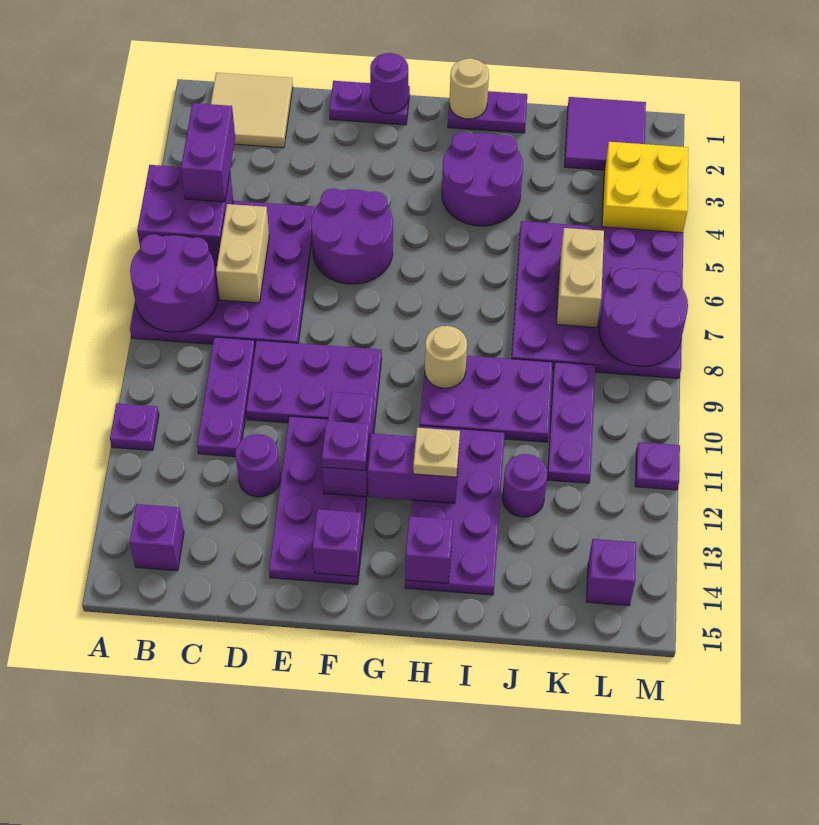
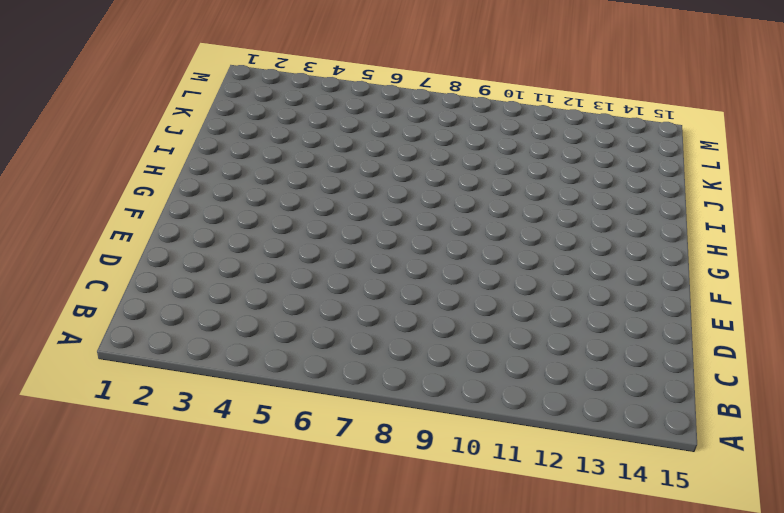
none -> purple plate A5:D8 level 1
none -> purple plate A11 level 1
none -> tan tile B1:C2 level 1
none -> purple brick B14 level 1

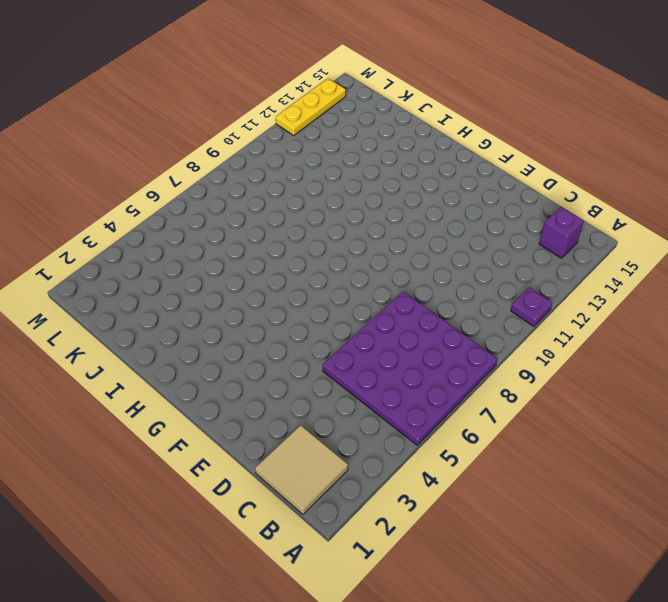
yellow plate M12:M14 level 1 -> none
none -> purple plate C9:C11 level 1
none -> purple plate D9:F10 level 1
none -> purple round brick D12 level 1
none -> purple plate E1:F1 level 1

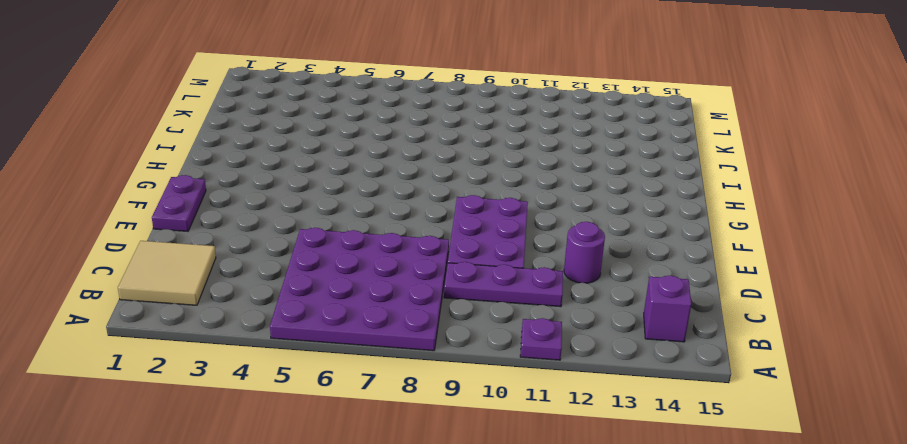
none -> purple round brick E5:F6 level 1
none -> purple plate E11:F14 level 1
none -> purple plate H1:I1 level 1
none -> purple round brick H3:I4 level 1

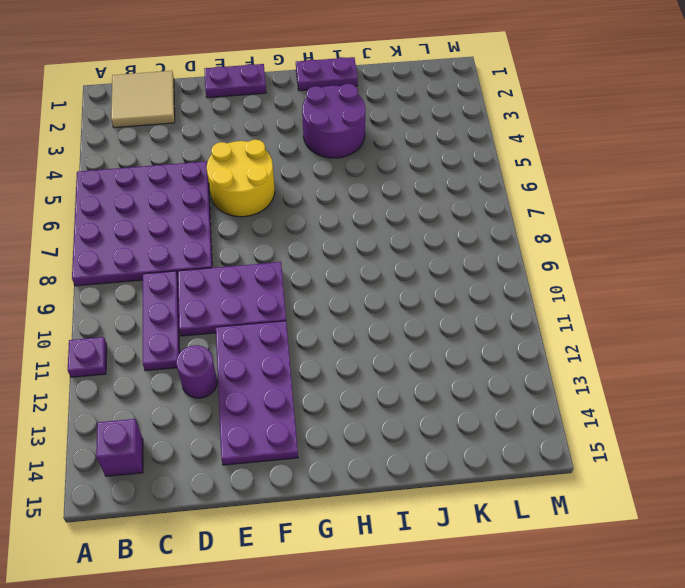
yellow round brick E5:F6 level 1 -> purple round brick E5:F6 level 1
none -> purple plate H9:J10 level 1
none -> purple plate H11:I14 level 1
none -> purple plate J5:M8 level 1
none -> purple round brick J12 level 1

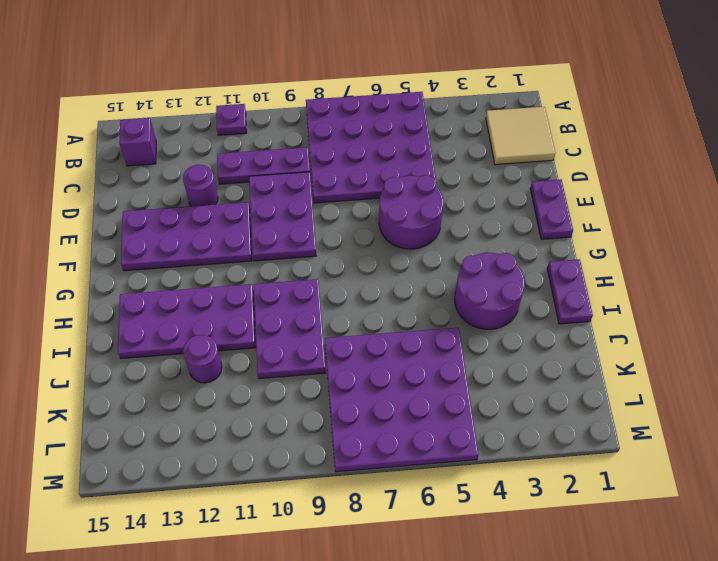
none -> purple tile K1:L2 level 1
none -> purple plate K9:K11 level 1
none -> yellow brick L3:M4 level 1
none -> purple brick L14 level 1

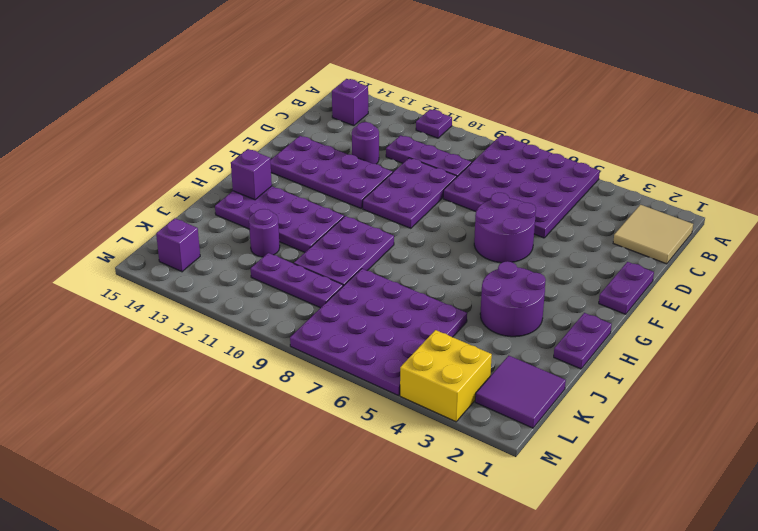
none -> purple plate M11 level 1
none -> purple brick A5:B6 level 2
none -> purple round brick A7:B8 level 2
none -> tan brick C6:C7 level 2

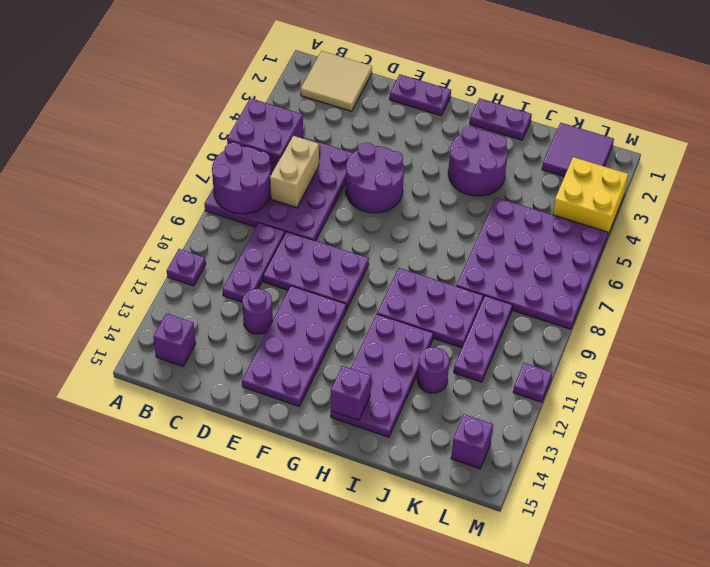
none -> purple round brick F1 level 2
none -> purple brick F11:F12 level 2
none -> purple brick F14 level 2
none -> purple brick G12:H12 level 2

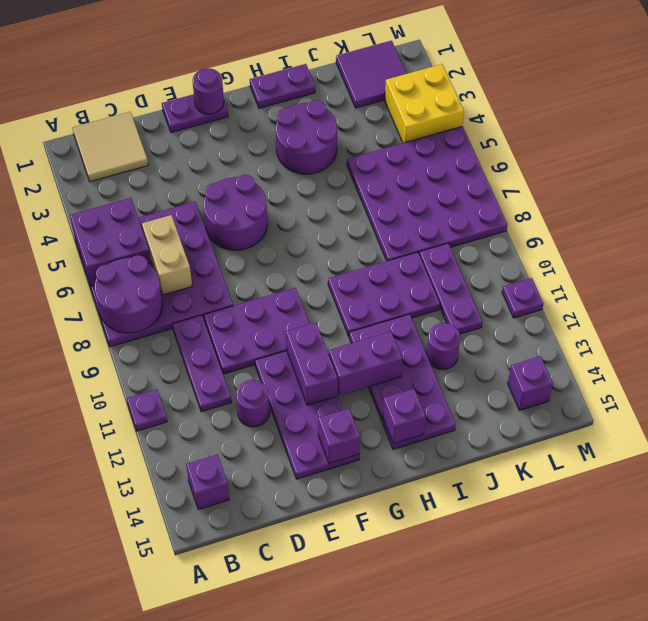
none -> tan round brick H1 level 2
none -> tan round brick H9 level 2
none -> tan brick K6:K7 level 2
none -> purple round brick L7:M8 level 2

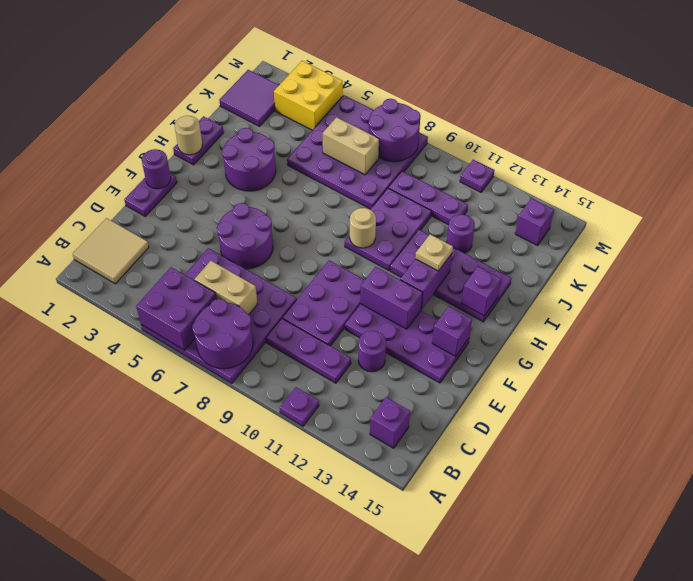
none -> purple brick B4:B5 level 3
none -> purple plate F12 level 3

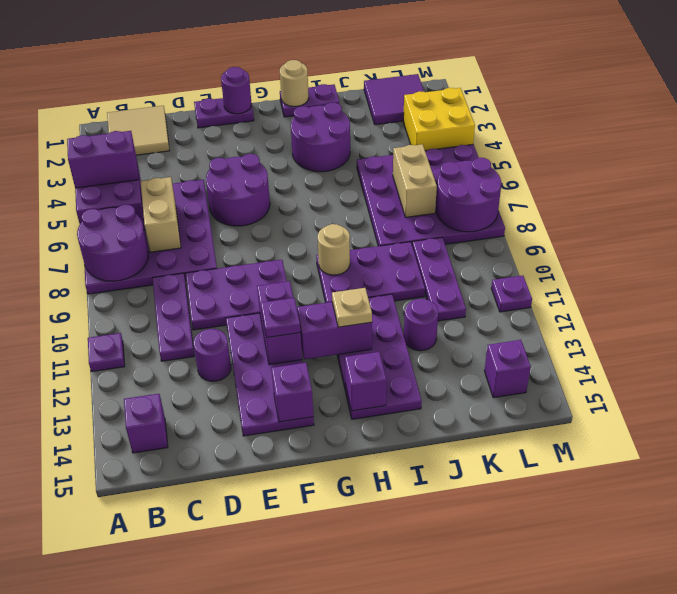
purple brick A5:B5 level 3 -> purple brick B4:B5 level 3

